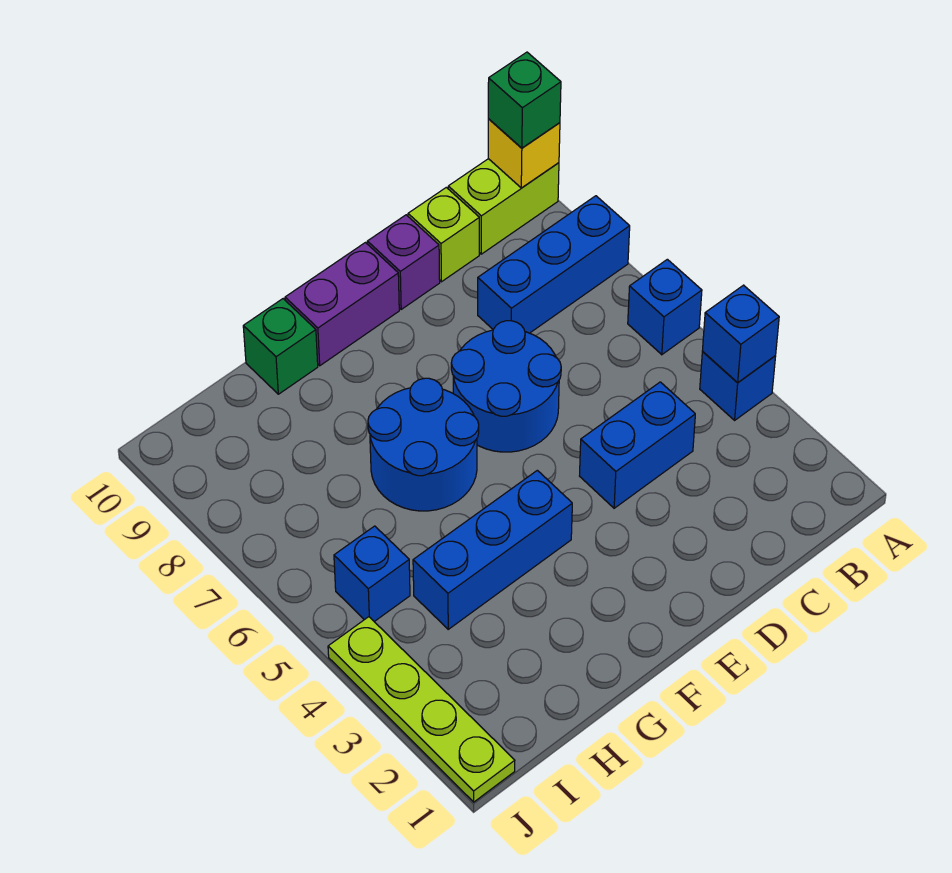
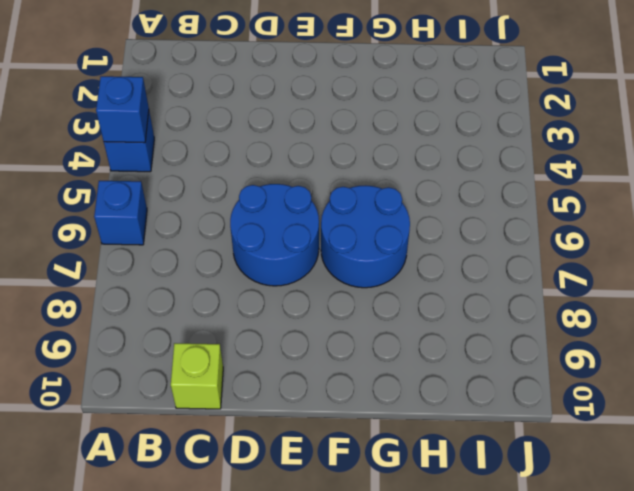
none -> blue brick A8:C8 level 1
none -> lime brick A10:B10 level 1
none -> blue brick C4:D4 level 1

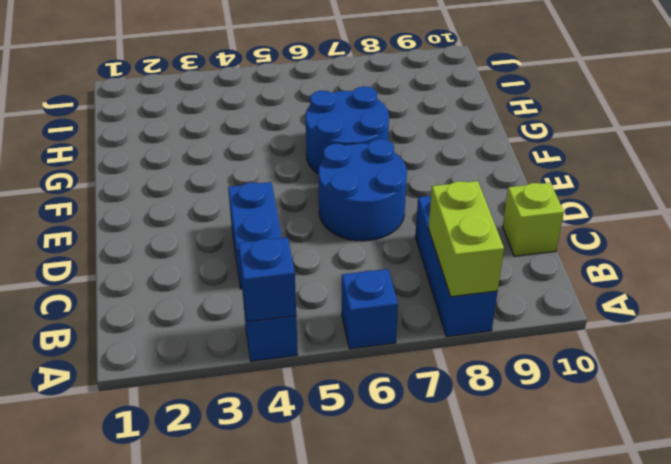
lime brick A8:B8 level 2 -> lime brick A10:B10 level 1
none -> purple brick D10 level 1
none -> purple brick E10:F10 level 1
none -> blue brick F4:H4 level 1

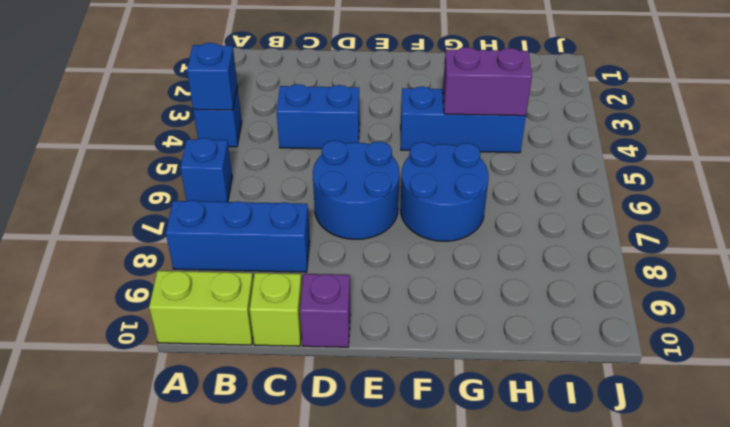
purple brick G4:H4 level 2 -> purple brick E10:F10 level 1
none -> green brick G10 level 1
none -> blue brick I5 level 1
none -> lime plate J1:J4 level 1

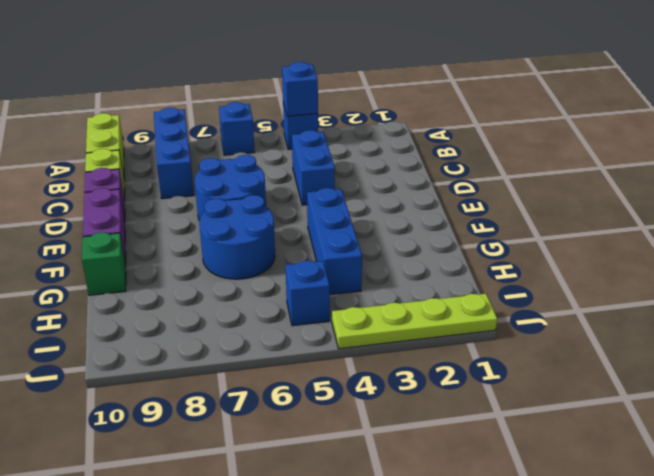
none -> yellow brick A10 level 2
none -> green brick A10 level 3

